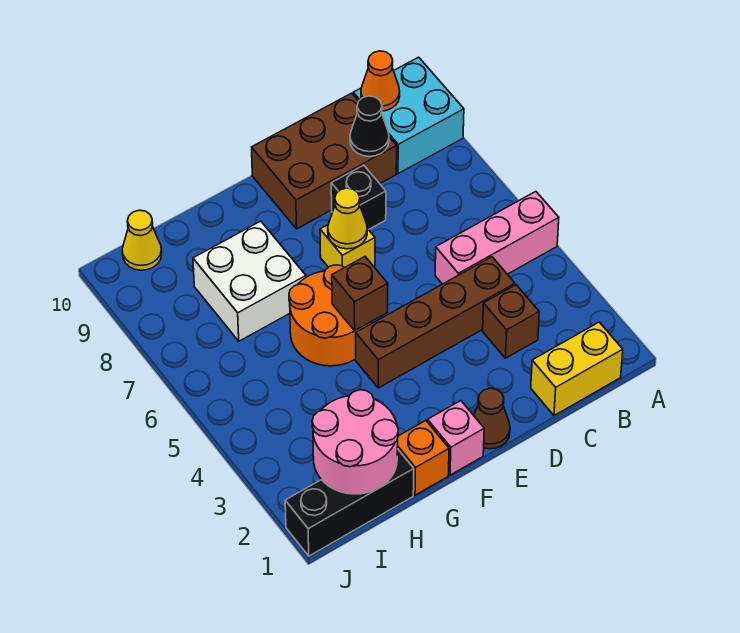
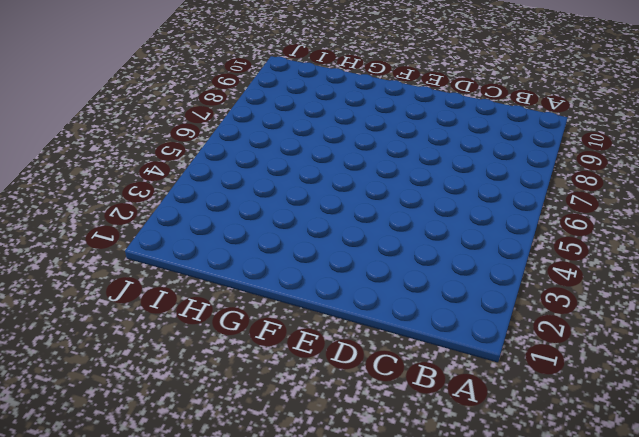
none -> pink brick A5:C5 level 1
none -> cyan brick A9:B10 level 1
none -> yellow brick B1:C1 level 1

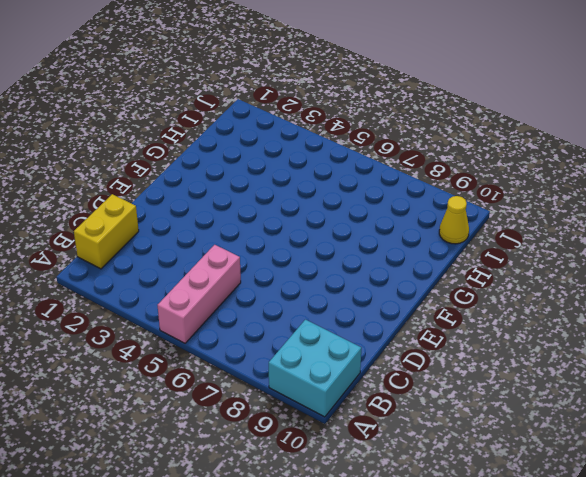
none -> brown brick C3 level 1
none -> brown brick C4:F4 level 1
none -> brown brick C9:E10 level 1

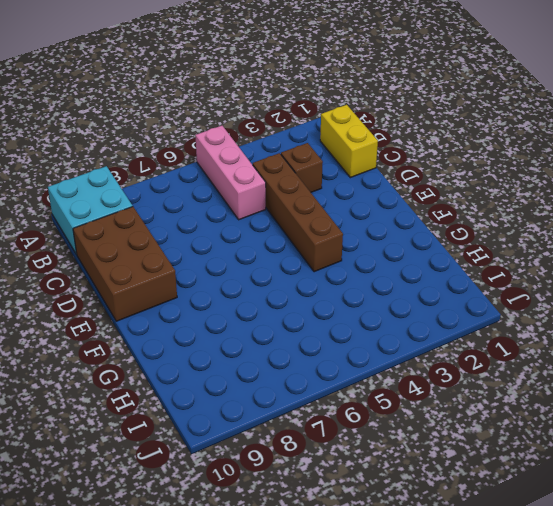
none -> black brick D8 level 1
none -> brown cone E1 level 1
none -> yellow brick E7 level 1

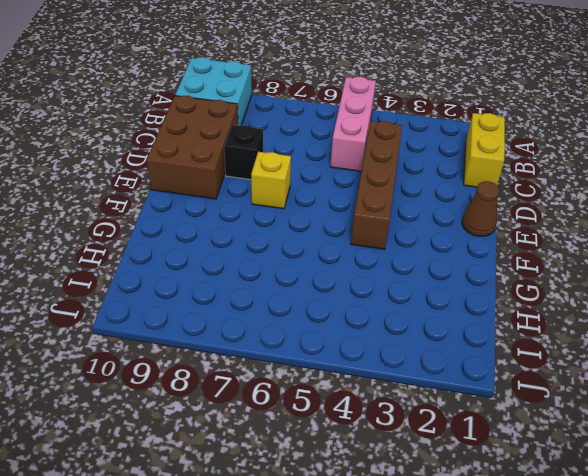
none -> brown brick C3 level 1
none -> pink brick F1 level 1
none -> orange round brick F5:G6 level 1

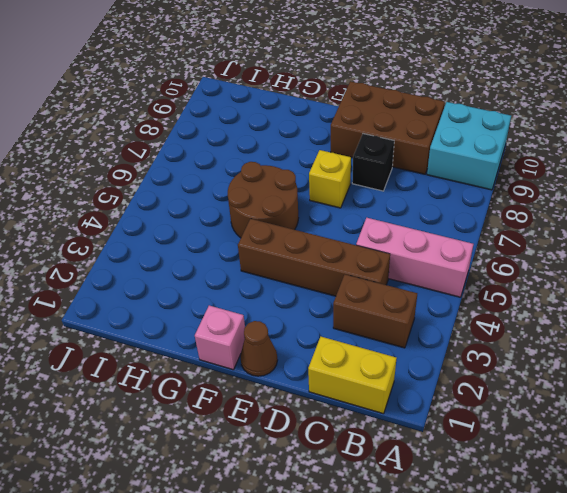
brown brick B3:C3 level 1 -> brown brick C3 level 1
brown round brick F5:G6 level 1 -> orange round brick F5:G6 level 1
none -> orange brick G1 level 1
none -> white brick G7:H8 level 1
none -> black brick H1:J1 level 1

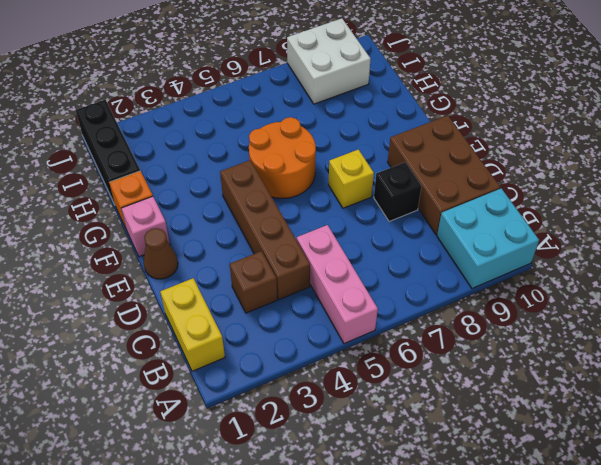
white brick I8:J9 level 1 -> white brick G7:H8 level 1
none -> yellow cone I10 level 1
none -> orange cone B10 level 2
none -> black cone C9 level 2

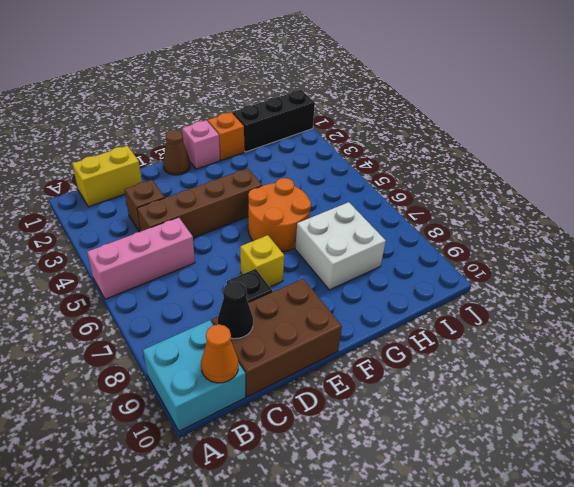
none -> yellow cone I10 level 1
none -> yellow cone E7 level 2
none -> brown brick F5 level 2

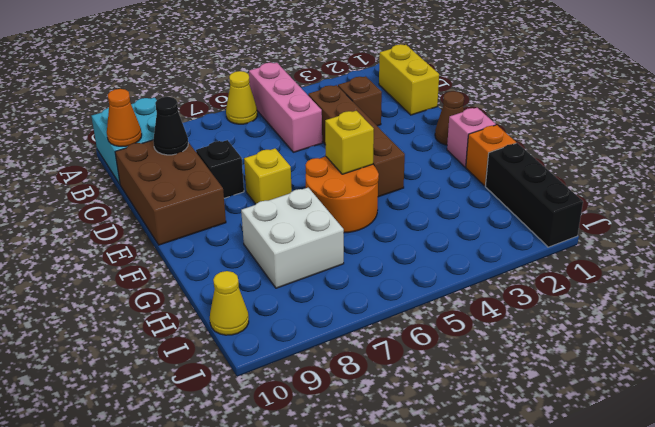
yellow cone A6 level 1 -> yellow cone E7 level 2
yellow brick F5 level 2 -> brown brick F5 level 2
none -> pink round brick H1:I2 level 2

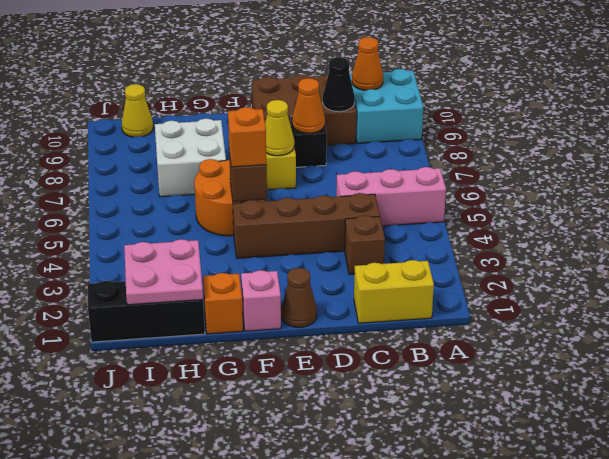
orange cone D8 level 2 -> none
orange brick F5 level 3 -> none
pink plate H1:I2 level 2 -> pink round brick H1:I2 level 2

